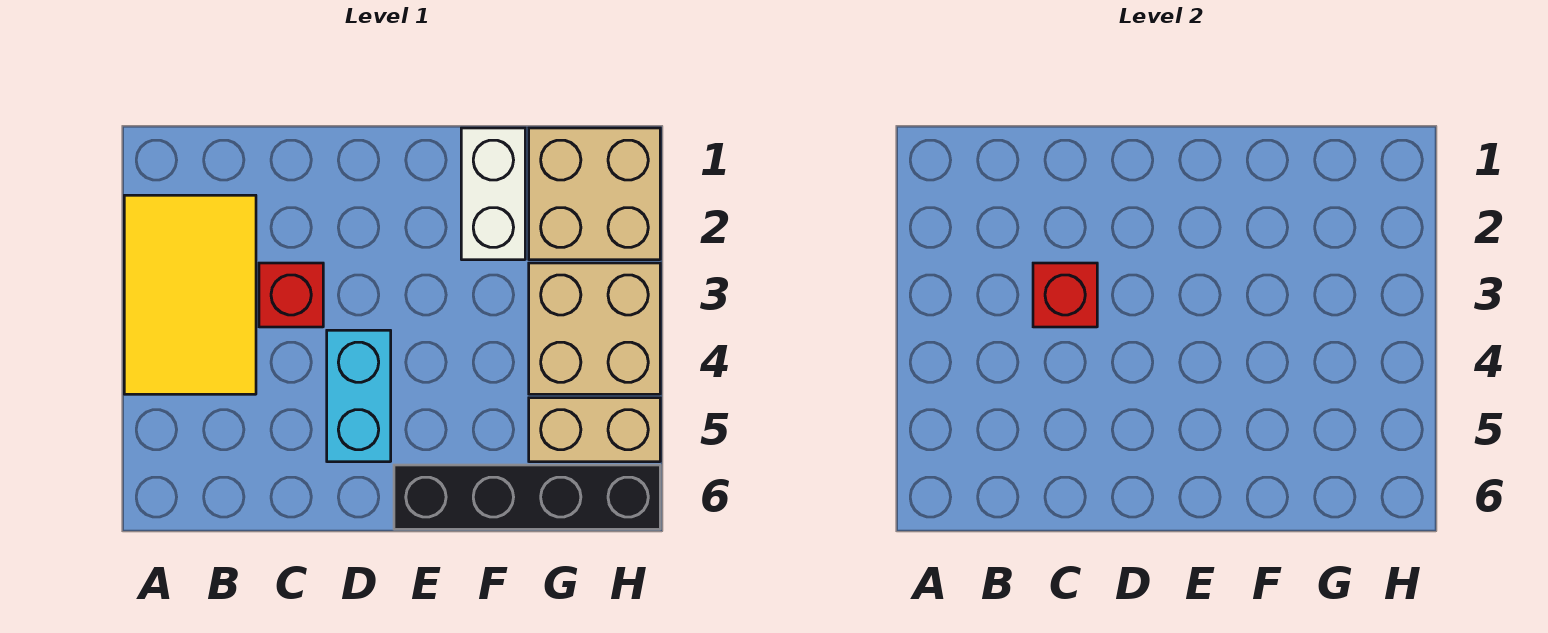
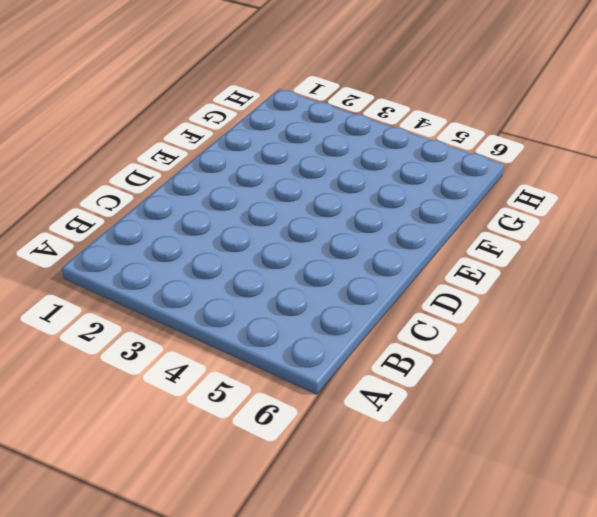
none -> yellow tile A2:B4 level 1
none -> red brick C3 level 1

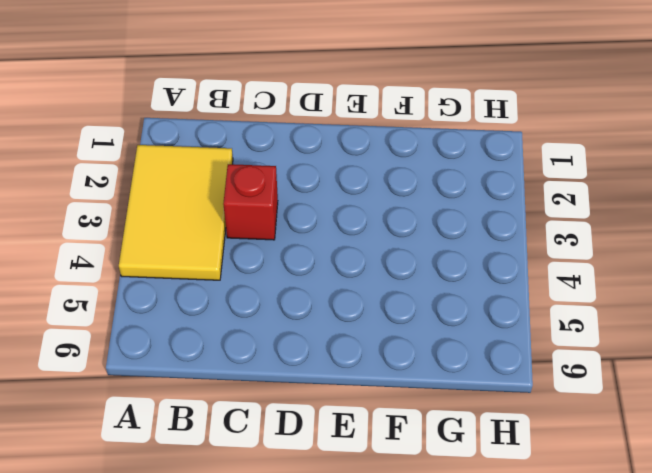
none -> cyan brick D4:D5 level 1
none -> black brick E6:H6 level 1

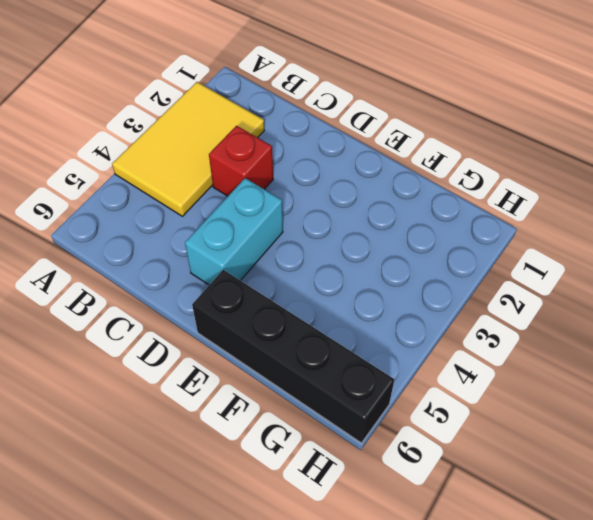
none -> white brick F1:F2 level 1
none -> tan brick G1:H2 level 1

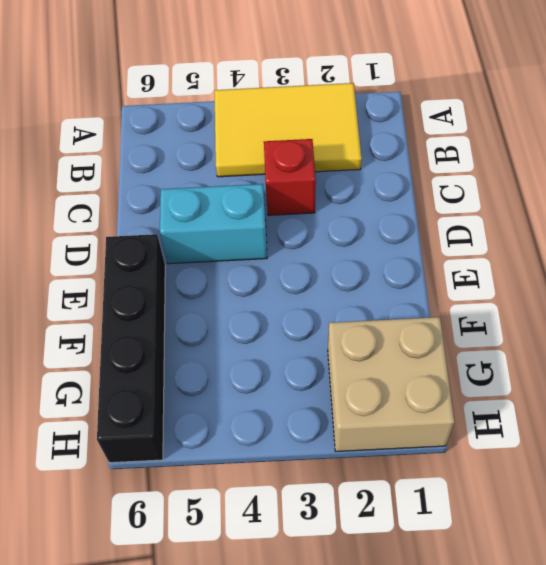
none -> white brick F1:F2 level 1
none -> tan brick G3:H4 level 1

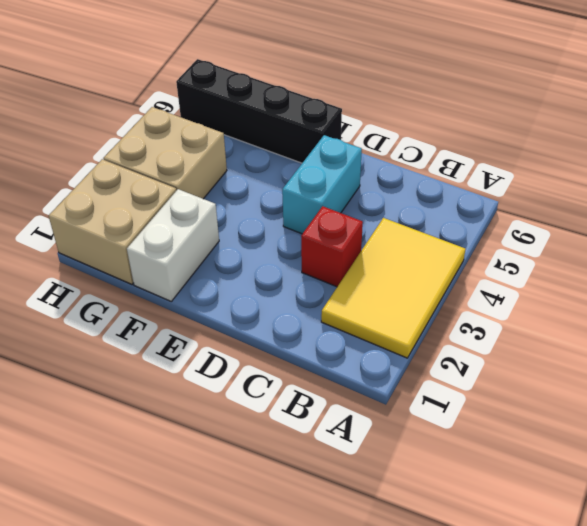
none -> tan brick G5:H5 level 1
none -> red brick C3 level 2

